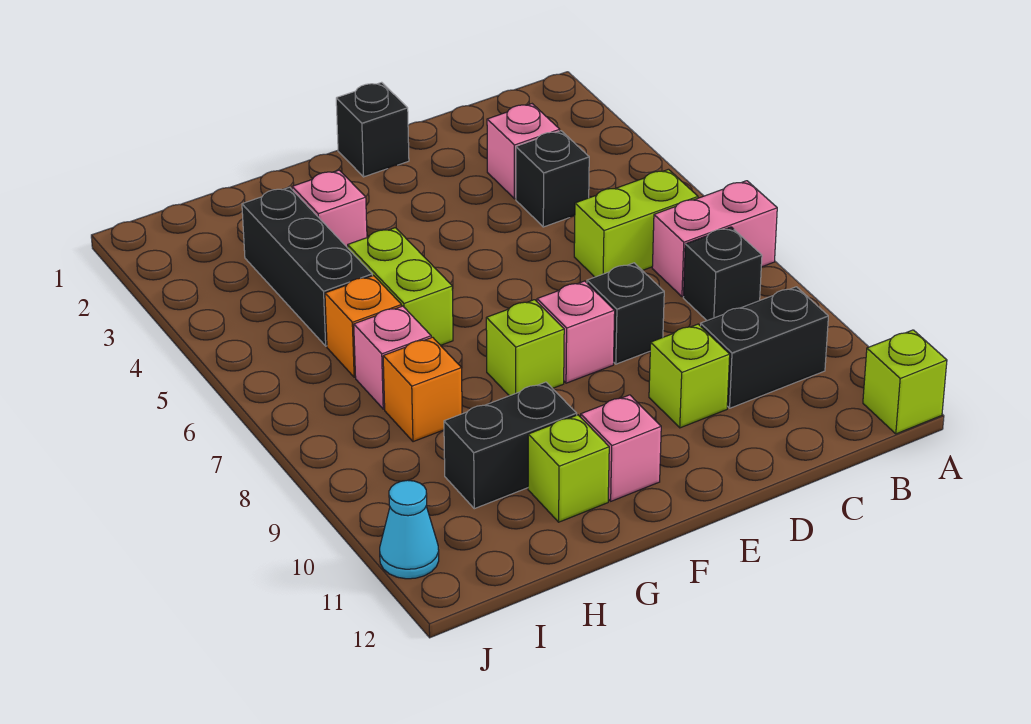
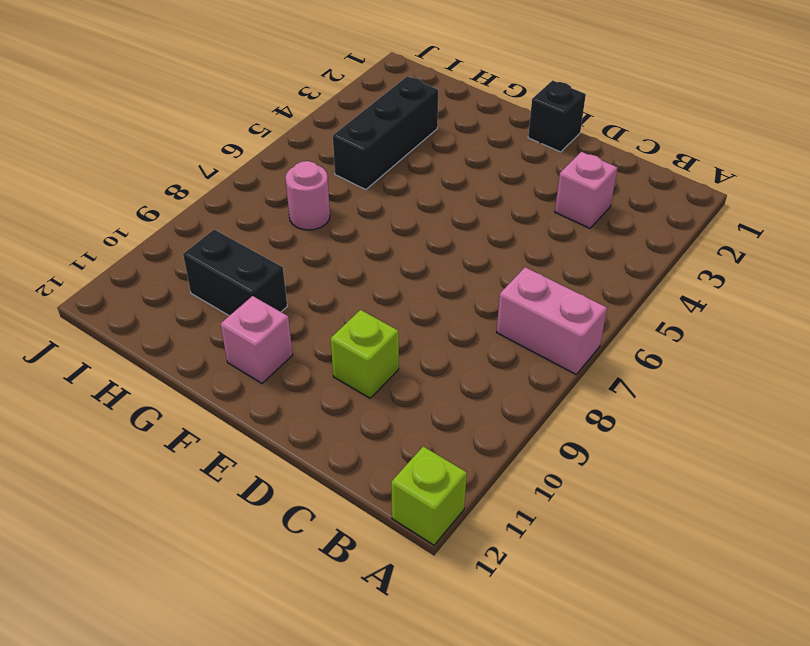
pink round brick H7 level 1 -> pink brick H7 level 1
none -> lime brick B6:C6 level 1
none -> black brick B8 level 1
none -> black brick B10:C10 level 1

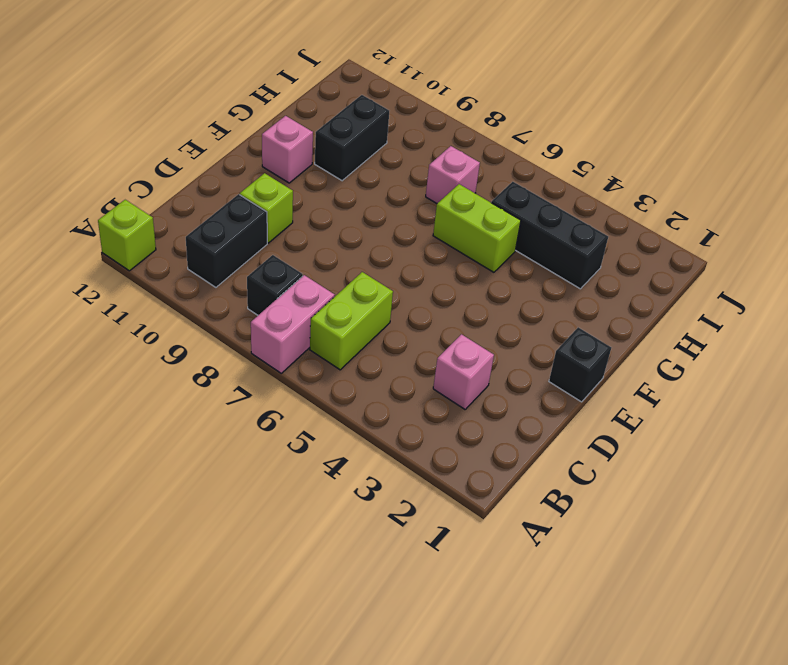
none -> black brick C4 level 1
none -> black brick D8 level 1
none -> pink brick E8 level 1

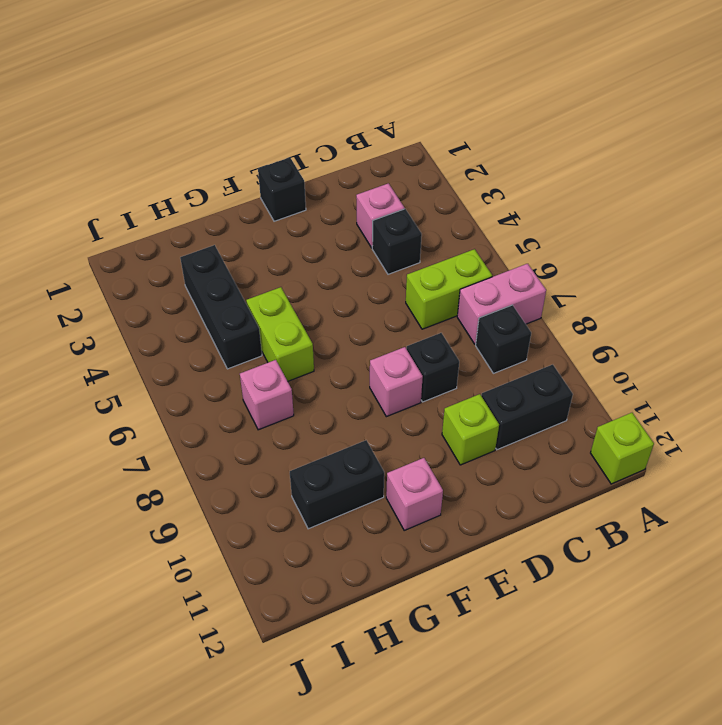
none -> lime brick F8 level 1
none -> pink brick G3 level 1
none -> lime brick G11 level 1

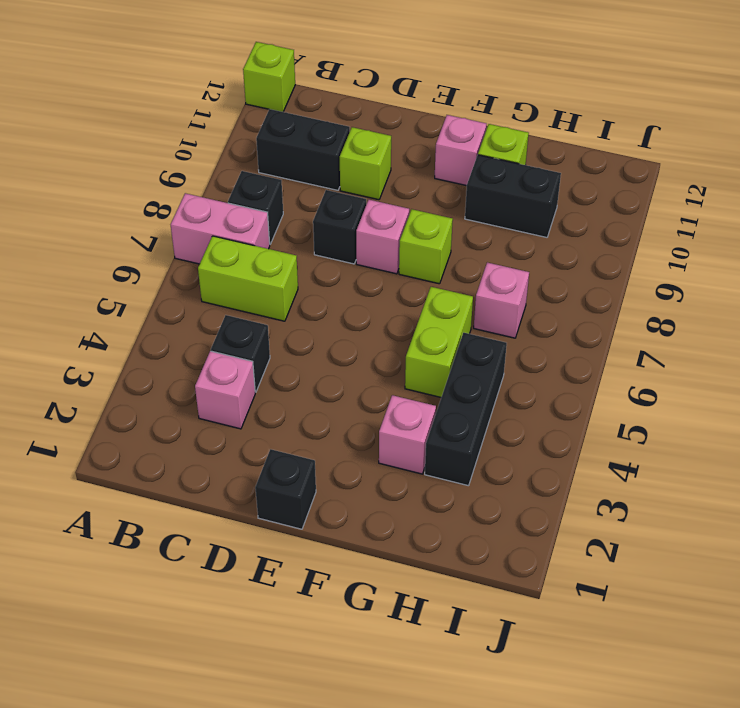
none -> orange brick H6 level 1
none -> orange brick H8 level 1
none -> cyan cone J11 level 1

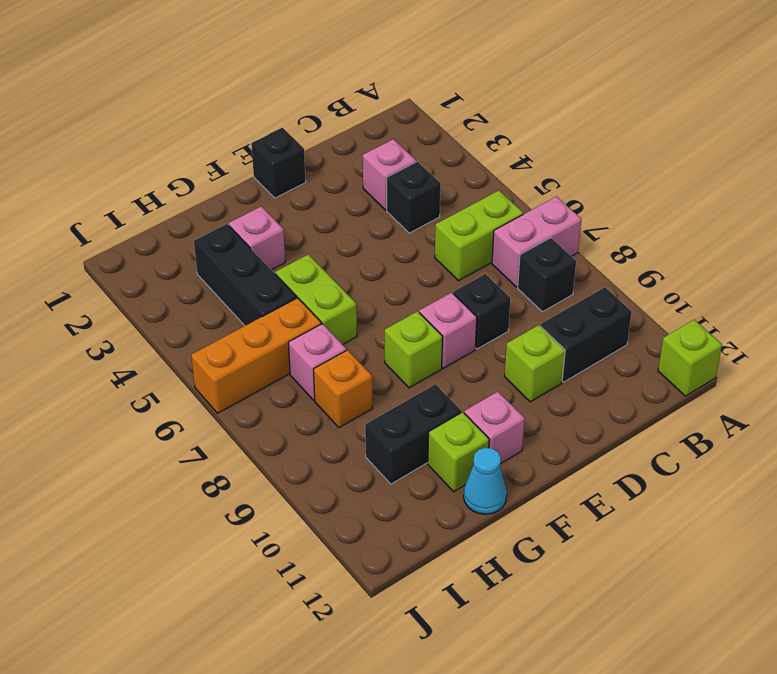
cyan cone G12 level 1 -> cyan cone J11 level 1
orange brick H6:J6 level 1 -> orange brick H6 level 1

